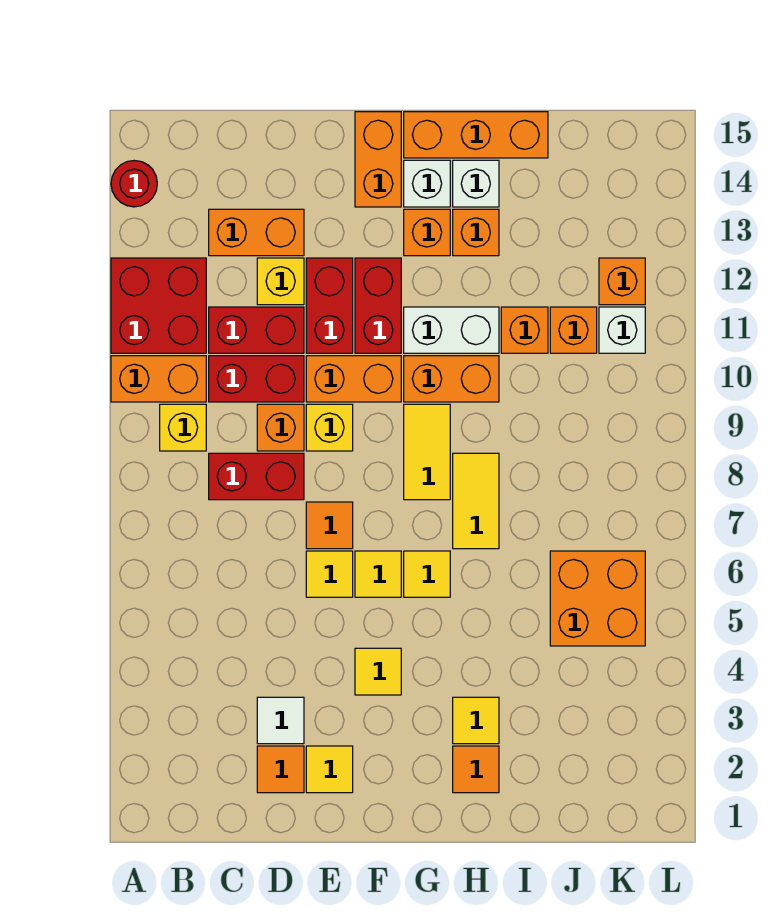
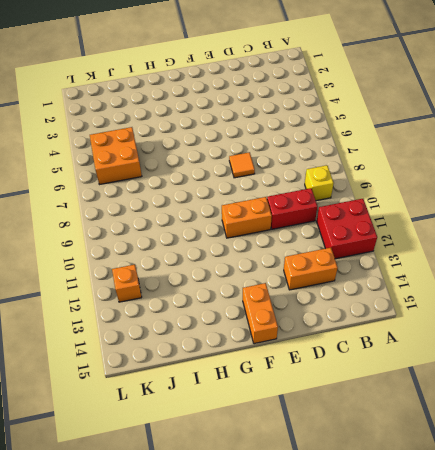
none -> orange brick A10:B10 level 1
none -> red round brick A14 level 1
none -> red brick C8:D8 level 1
none -> red brick C11:D11 level 1

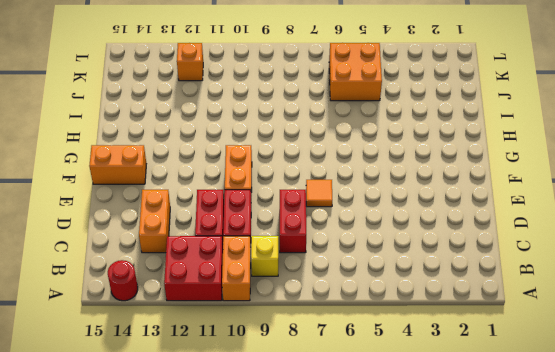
none -> orange tile D2 level 1
none -> white tile D3 level 1
none -> orange brick D9 level 1
none -> yellow brick D12 level 1

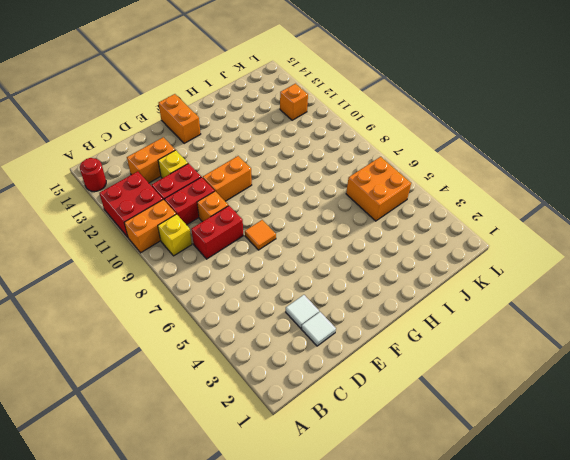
white tile D2 level 1 -> orange tile D2 level 1
none -> yellow tile E2 level 1
none -> yellow tile E6 level 1
none -> yellow brick E9 level 1
none -> red brick E11:E12 level 1

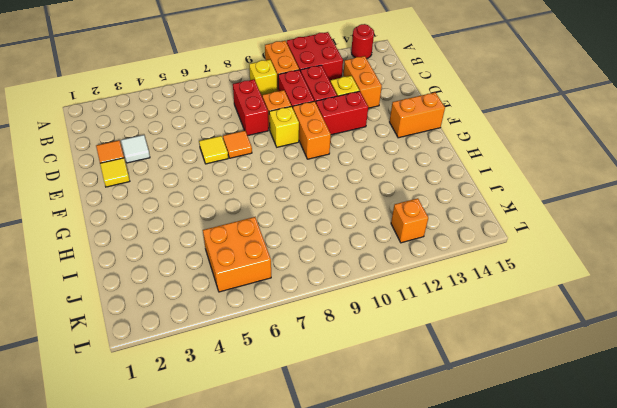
none -> yellow tile F4 level 1
none -> yellow tile F6 level 1
none -> red brick F11:F12 level 1
none -> yellow tile G6 level 1

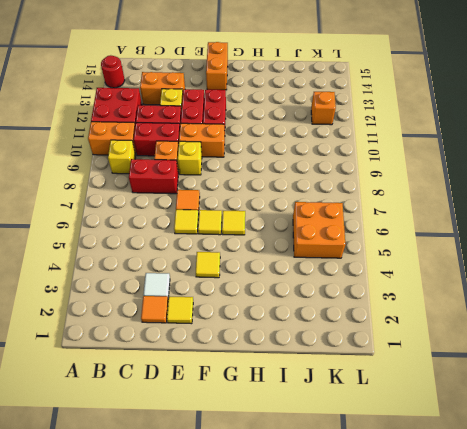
none -> yellow tile G8:G9 level 1
none -> orange brick G10:H10 level 1
none -> white brick G11:H11 level 1
none -> orange brick G13 level 1

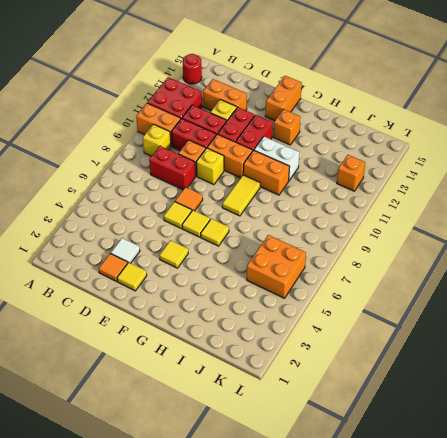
none -> white brick G14 level 1
none -> orange brick G15:I15 level 1
none -> orange tile H2 level 1
none -> yellow tile H3 level 1

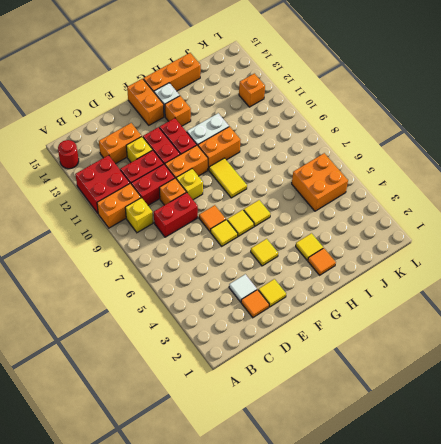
none -> yellow tile H7:H8 level 1
none -> orange brick H13 level 1
none -> white brick H14 level 1
none -> orange brick I11 level 1

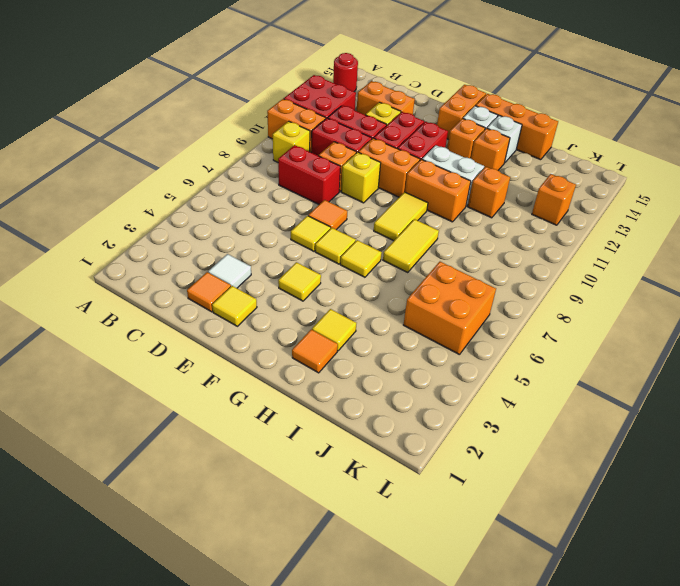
none -> orange brick J11 level 1
none -> white brick K11 level 1

